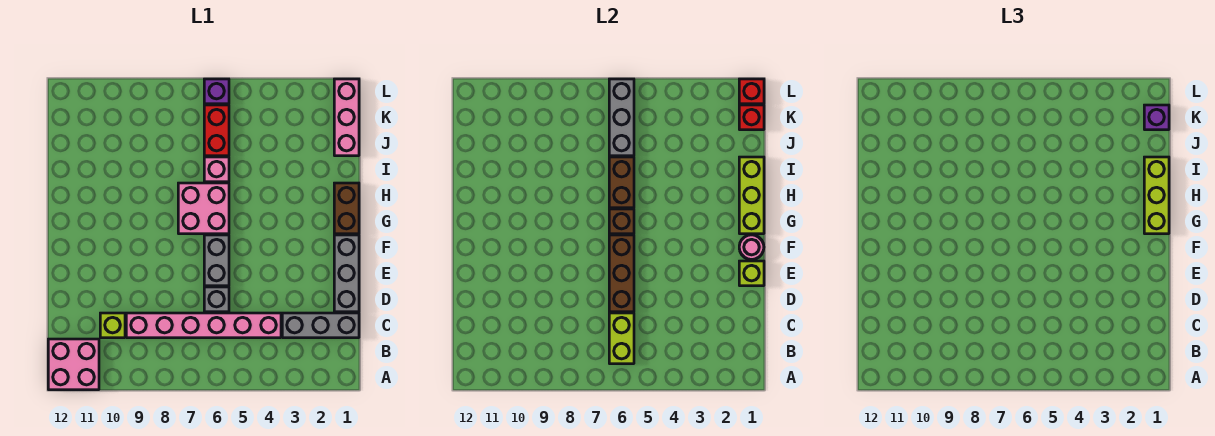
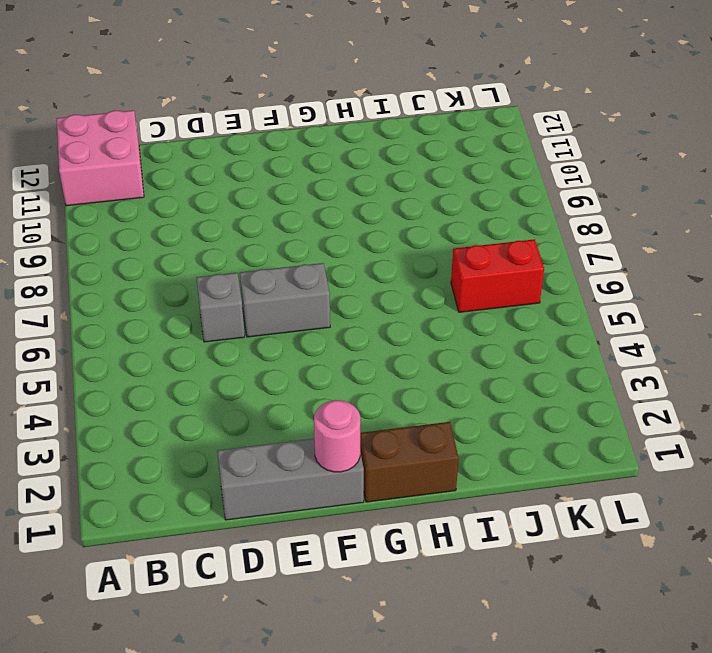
none -> grey brick C1:C3 level 1
none -> pink brick C4:C9 level 1
none -> lime brick C10 level 1

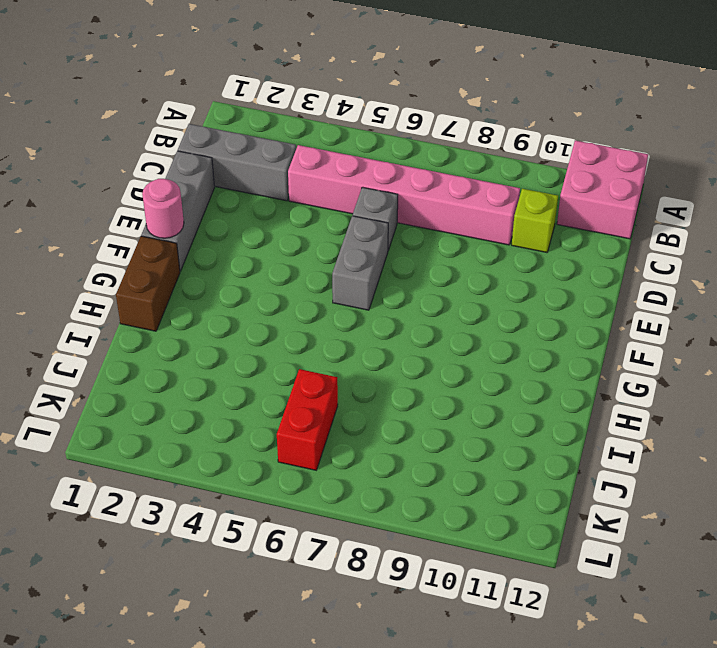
none -> pink brick G6:H7 level 1
none -> pink brick I6 level 1
none -> pink brick J1:L1 level 1

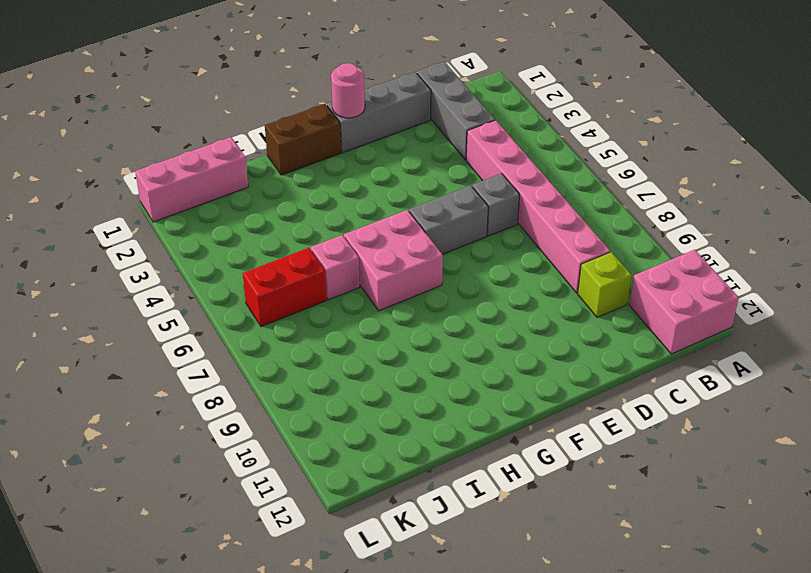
none -> purple brick L6 level 1
none -> lime brick B6:C6 level 2
none -> brown brick D6:F6 level 2

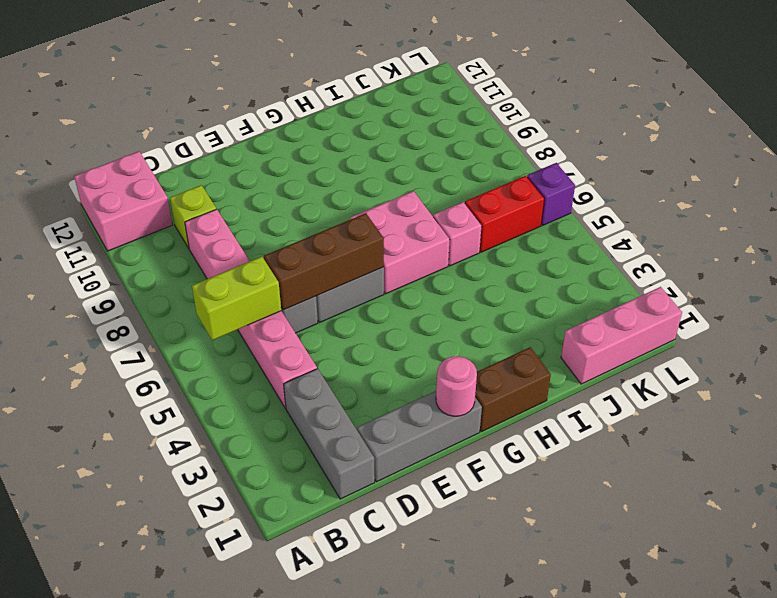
none -> lime brick E1 level 2
none -> lime brick G1:I1 level 2
none -> brown brick G6 level 2

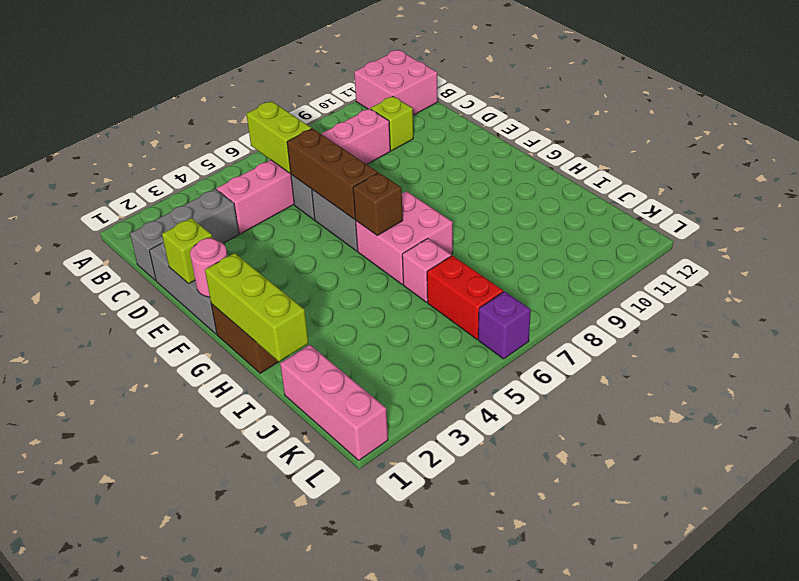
none -> brown brick H6:I6 level 2
none -> grey brick J6:L6 level 2
none -> red brick K1 level 2

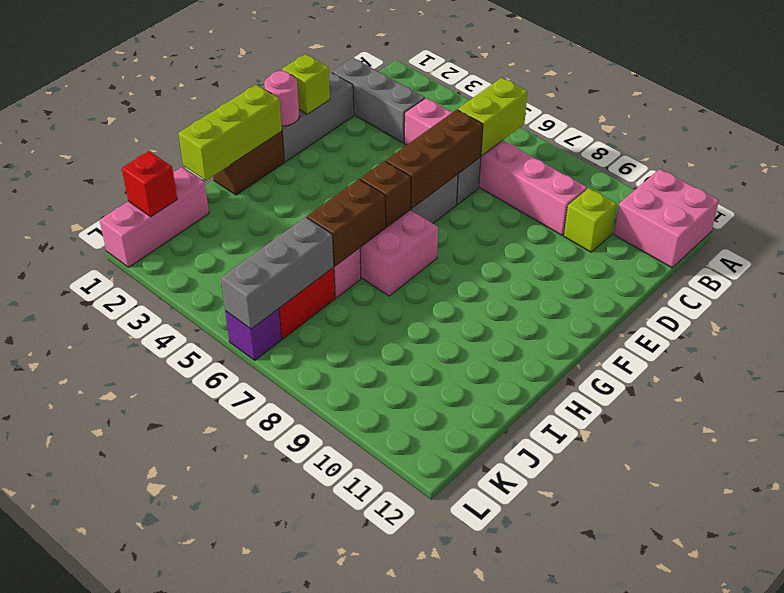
none -> red brick L1 level 2
none -> lime brick G1:I1 level 3
none -> purple brick K1 level 3

